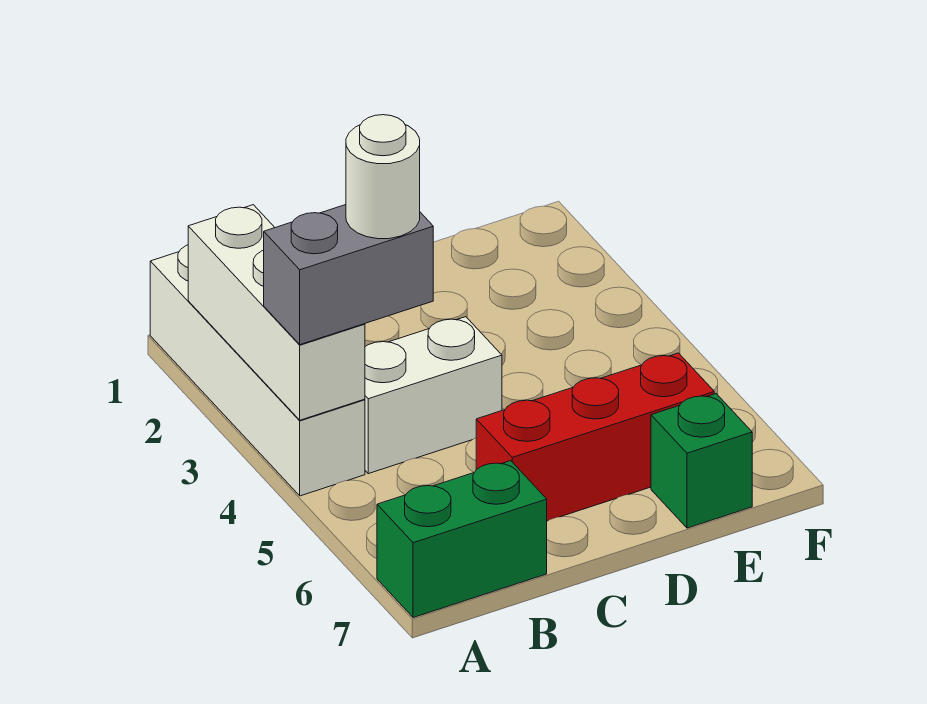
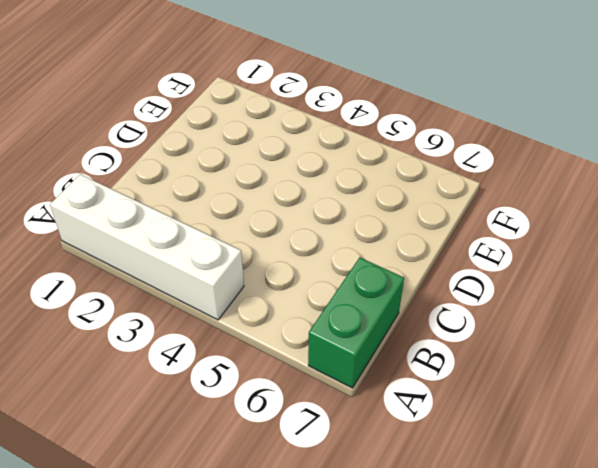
none -> white brick B4:C4 level 1
none -> red brick C6:E6 level 1

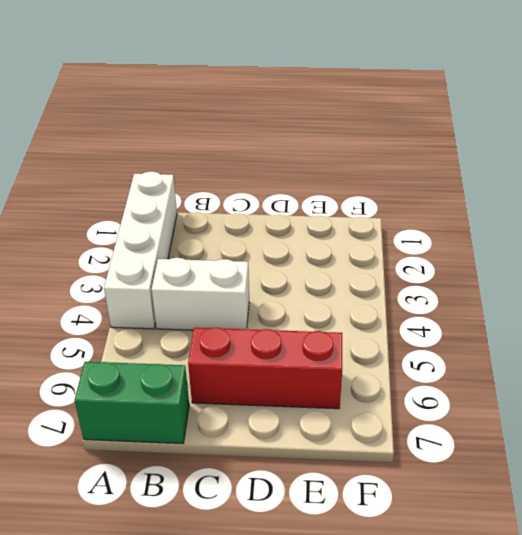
none -> green brick E7 level 1
none -> white brick A2:A4 level 2

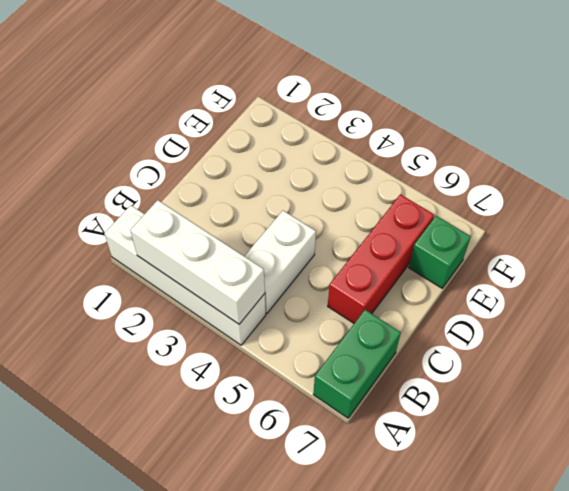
none -> grey brick A4:B4 level 3
none -> white round brick B4 level 4

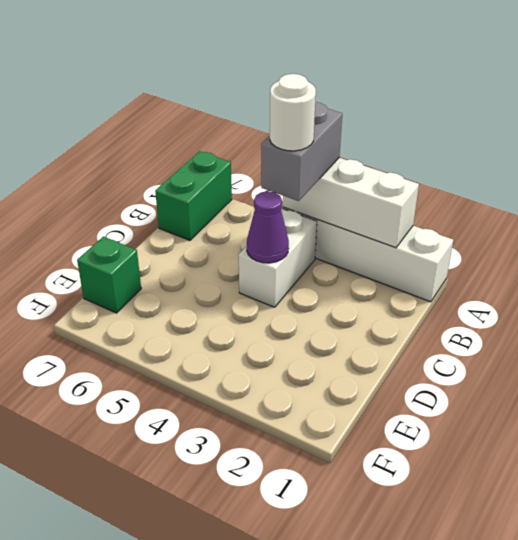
purple cone C4 level 2 -> none
none -> red brick C6:E6 level 1

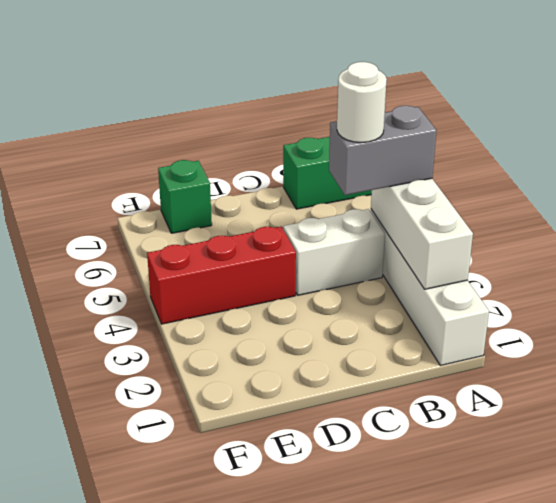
red brick D4:F4 level 1 -> red brick C6:E6 level 1

